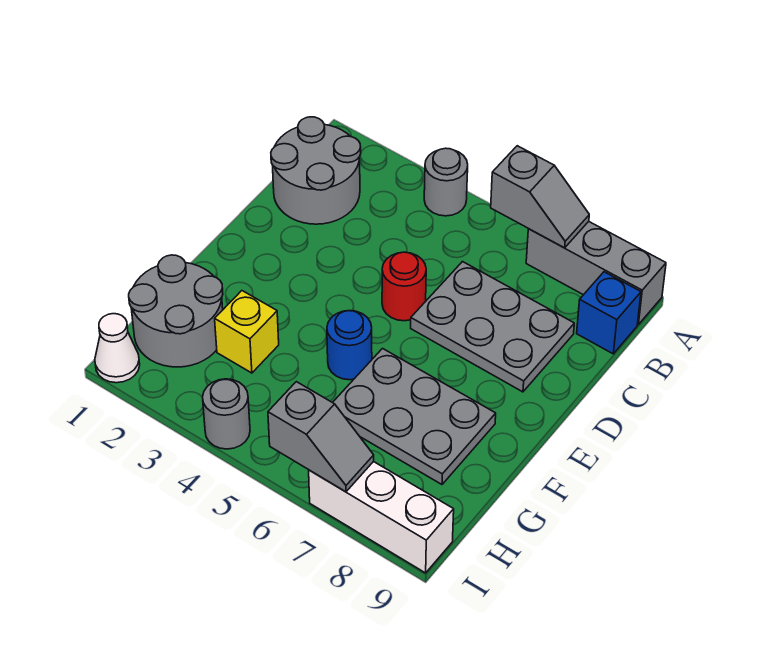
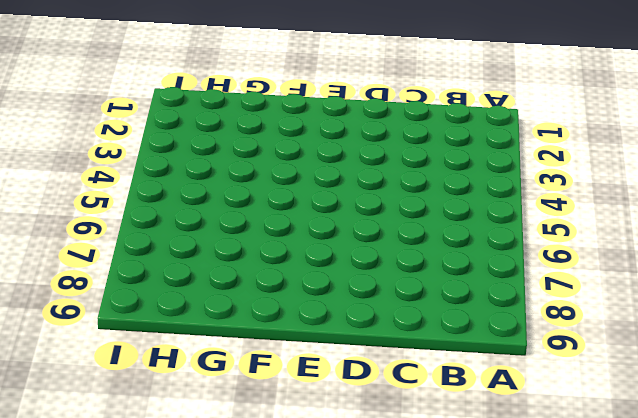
none -> grey round brick A4 level 1
none -> grey brick A7:A9 level 1
none -> grey round brick B1:C2 level 1

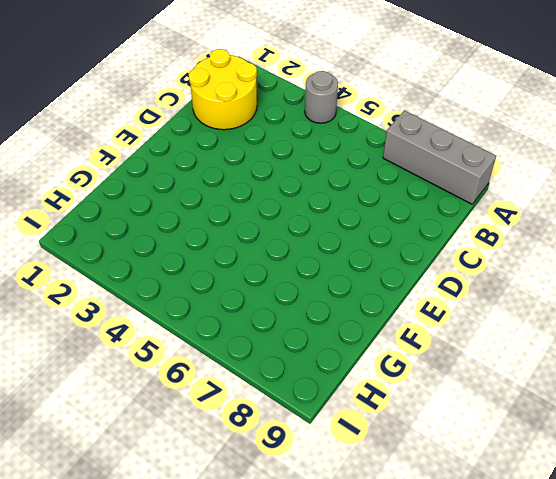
yellow round brick B1:C2 level 1 -> grey round brick B1:C2 level 1
none -> blue brick B9 level 1
none -> grey plate C6:D8 level 1
none -> red round brick D5 level 1

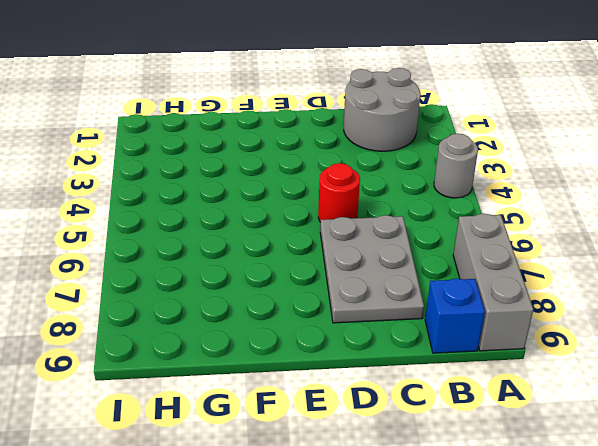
none -> blue round brick F5 level 1
none -> grey plate F6:G8 level 1
none -> grey round brick G1:H2 level 1

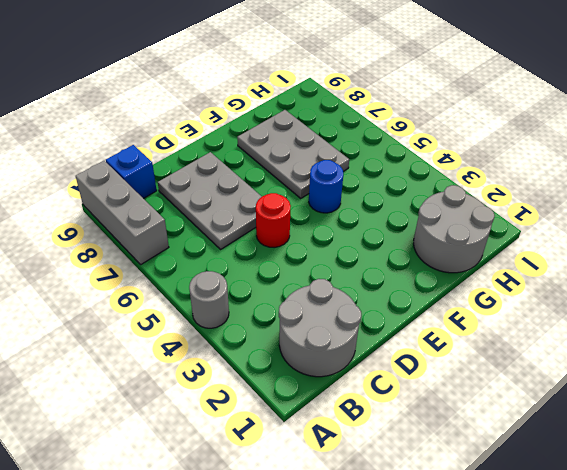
none -> yellow brick G3 level 1
none -> white cone I1 level 1
none -> grey round brick I4 level 1

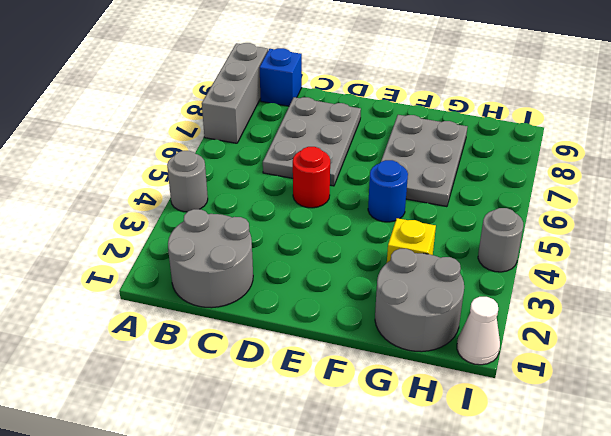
none -> white brick I7:I9 level 1
none -> grey slope A6:A7 level 2 top 6
none -> grey slope I6:I7 level 2 top 6

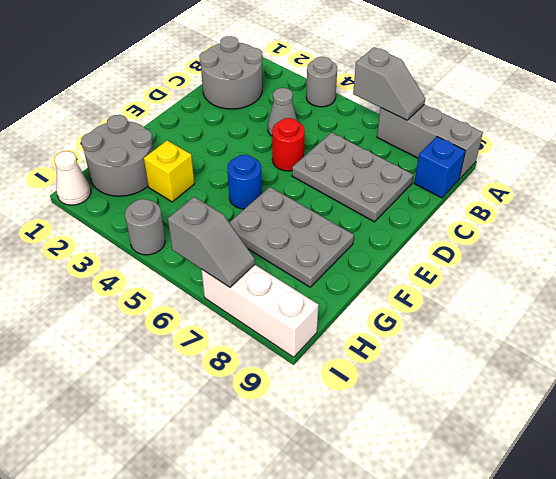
grey cone C4 level 1 -> none

